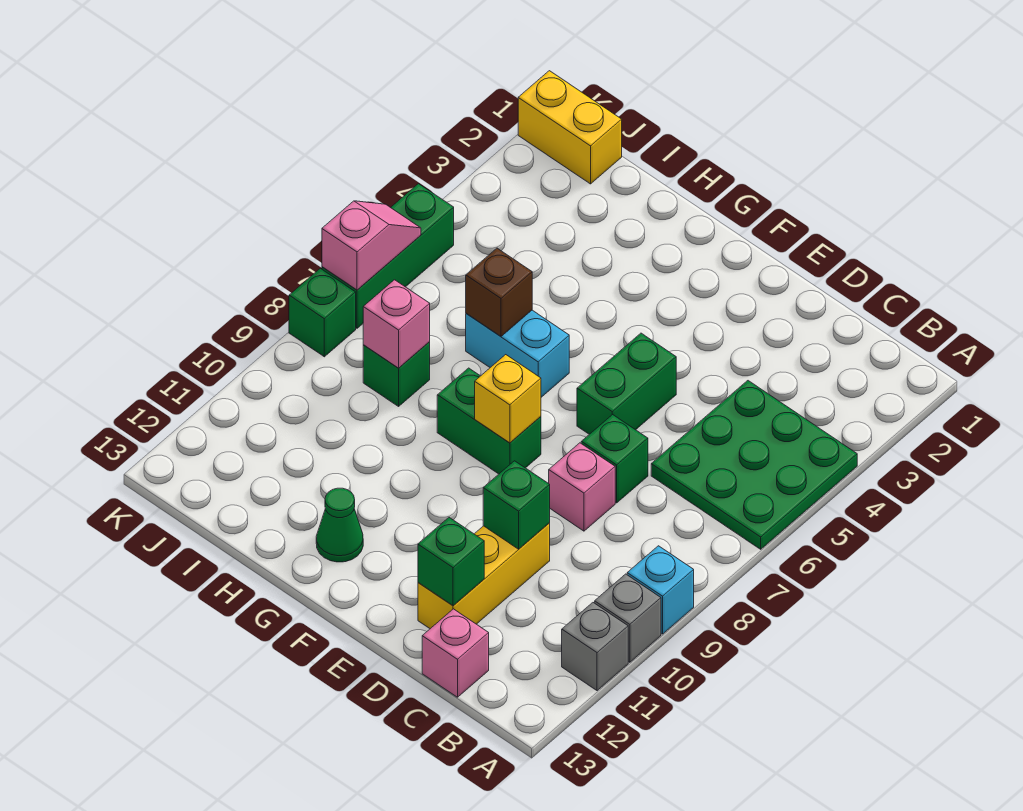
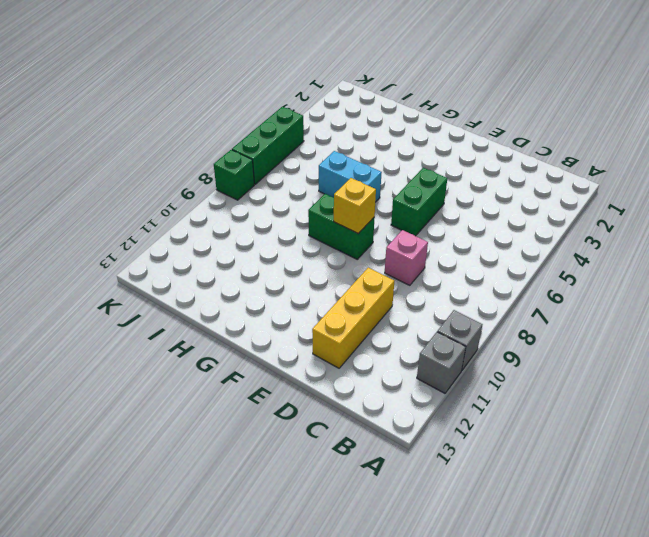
none -> green plate A4:C6 level 1
none -> cyan brick A9 level 1
none -> pink brick C13 level 1

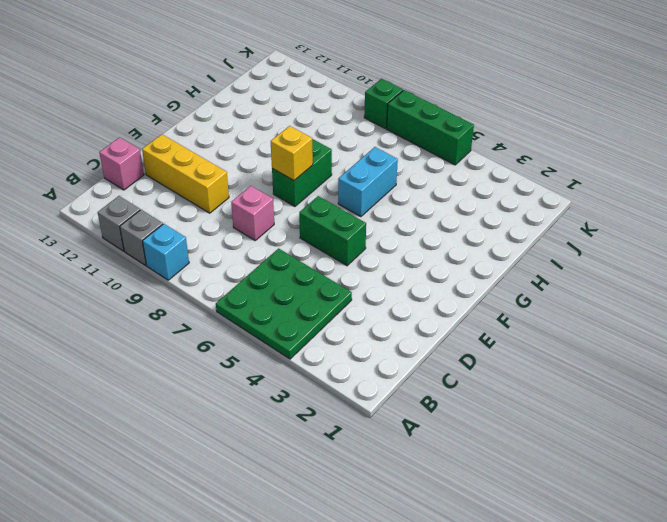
none -> green brick D7 level 1
none -> green cone G12 level 1
none -> green brick I8 level 1

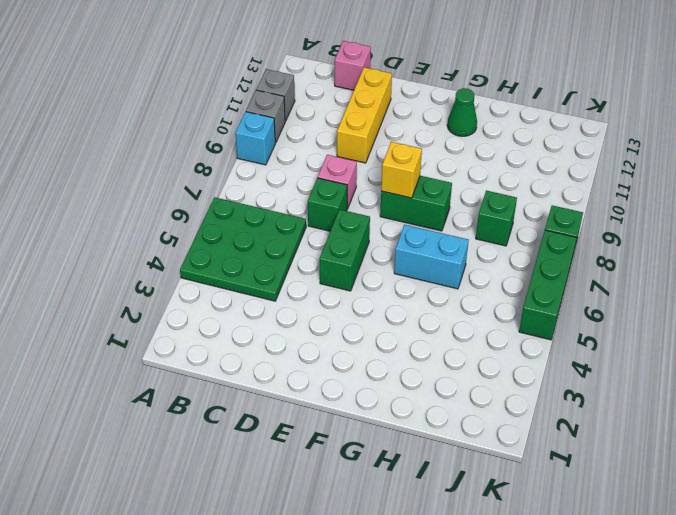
none -> yellow brick J1:K1 level 1
none -> green brick D10 level 2
none -> green brick D12 level 2

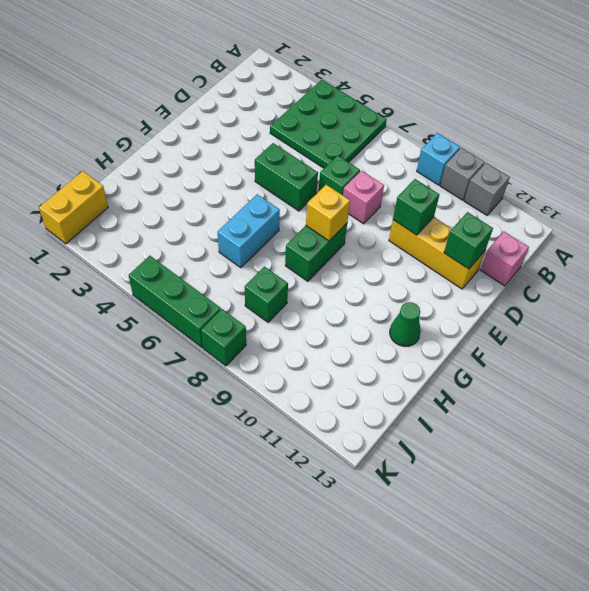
none -> brown brick H6 level 2
none -> pink brick I8 level 2
none -> pink slope K6:K7 level 2 top 7

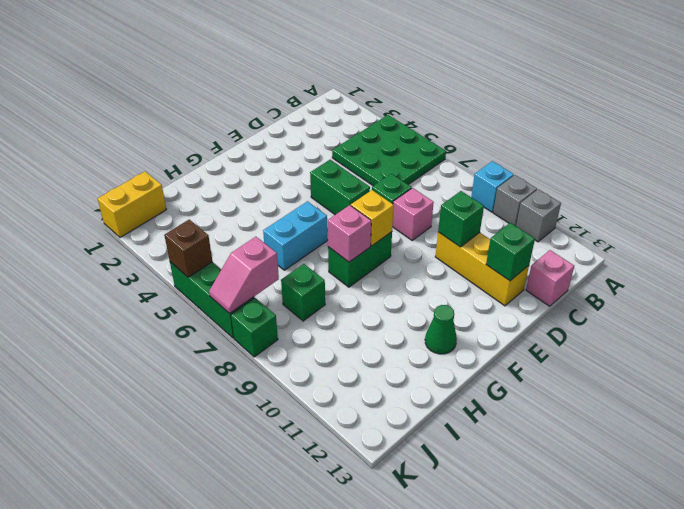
pink brick G8 level 2 -> pink brick I8 level 2
pink slope J7:K7 level 2 top J -> pink slope K6:K7 level 2 top 7
brown brick K5 level 2 -> brown brick H6 level 2

